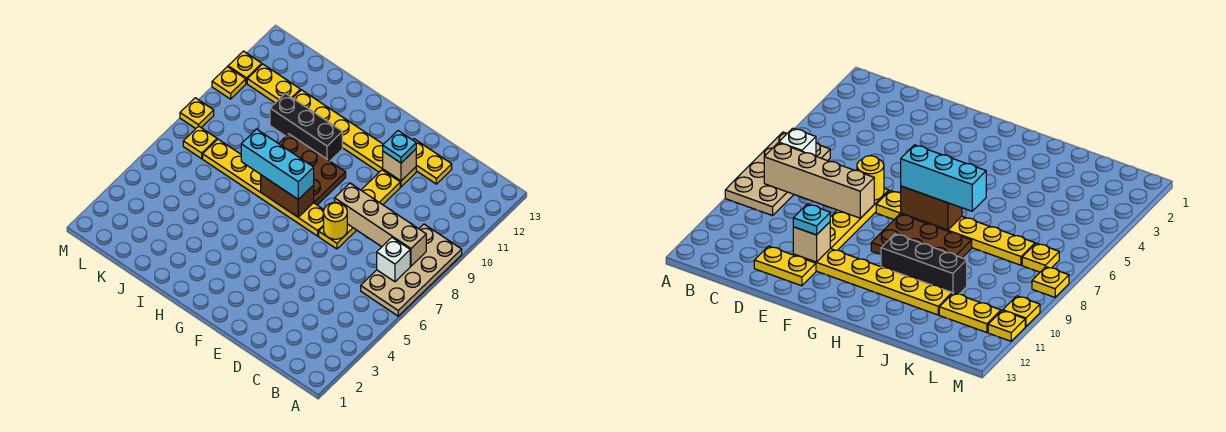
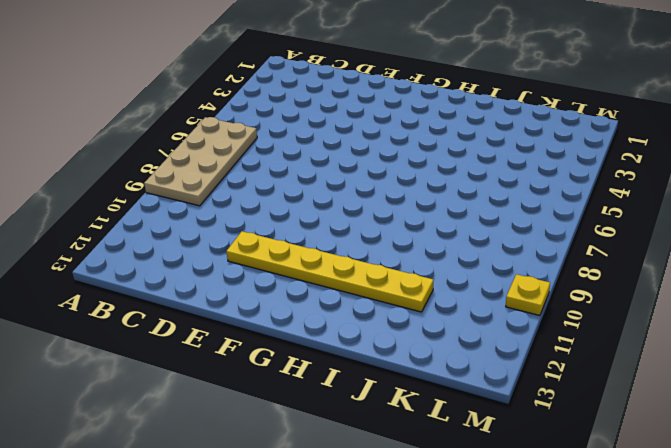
none -> yellow plate D12:E12 level 1
none -> yellow plate E7:E10 level 1
none -> yellow plate F7:K7 level 1

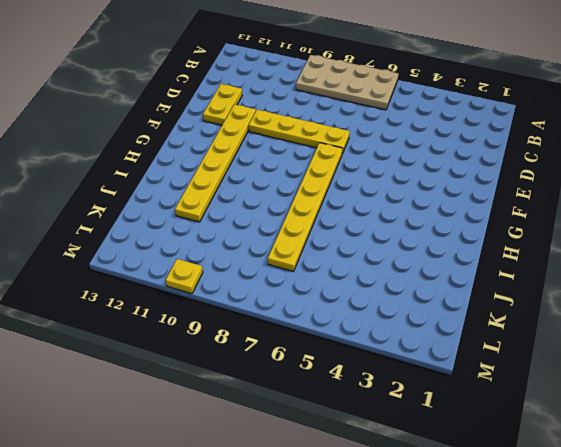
none -> brown plate G8:I9 level 1
none -> black brick H10:J10 level 1
none -> yellow plate K11:L11 level 1

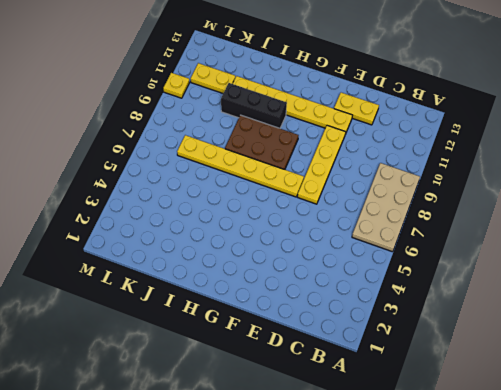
none -> yellow plate L7 level 1
none -> yellow plate M8 level 1
none -> yellow plate M11 level 1

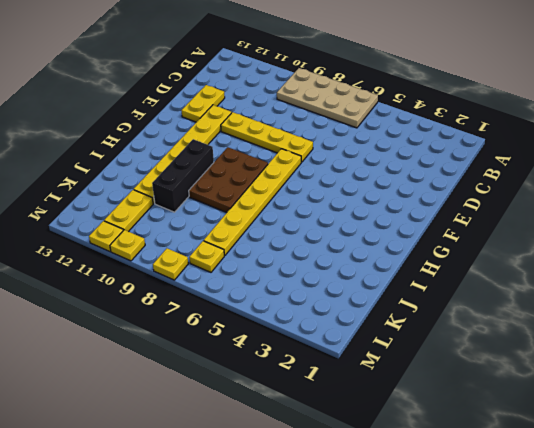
none -> white brick B7 level 2
none -> tan brick B8:E8 level 2
none -> yellow round brick E7 level 2

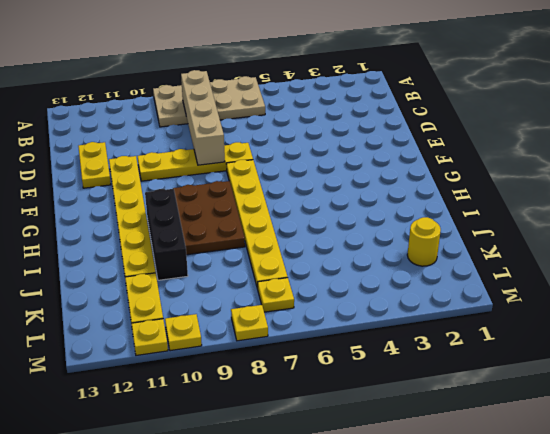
yellow round brick K2 level 1 -> yellow round brick E7 level 2
none -> white brick B7 level 2
none -> tan brick E11 level 2
none -> brown brick G7:H7 level 2

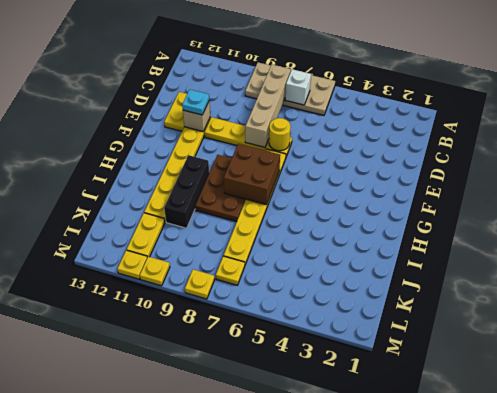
brown brick G7:H8 level 2 -> brown brick G7:H7 level 2
none -> cyan brick G7:I7 level 3

